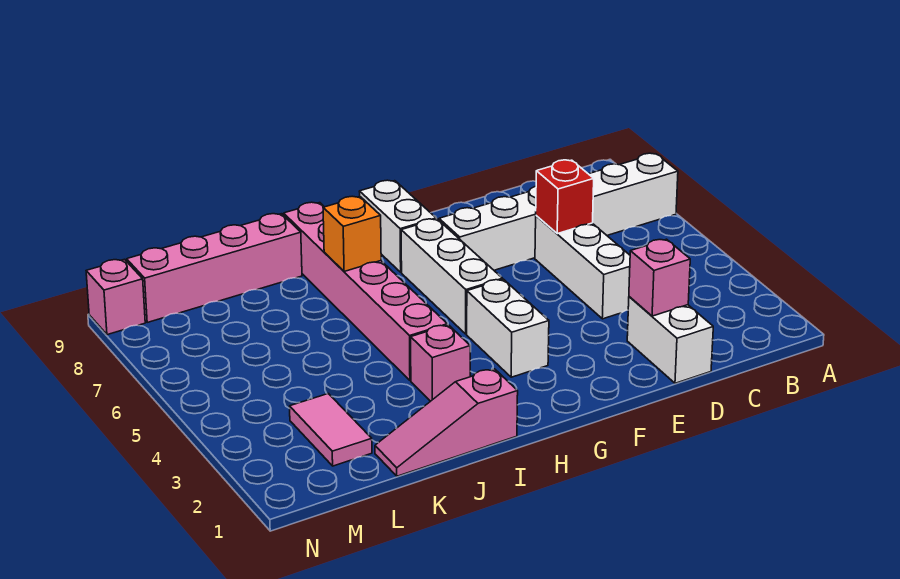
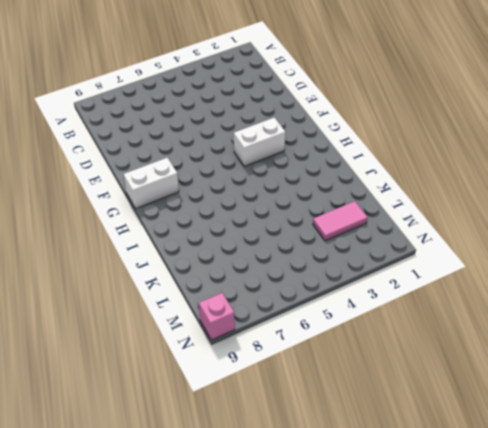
none -> white brick A7:F7 level 1
none -> white brick D1:D2 level 1
none -> white brick D4:D6 level 1

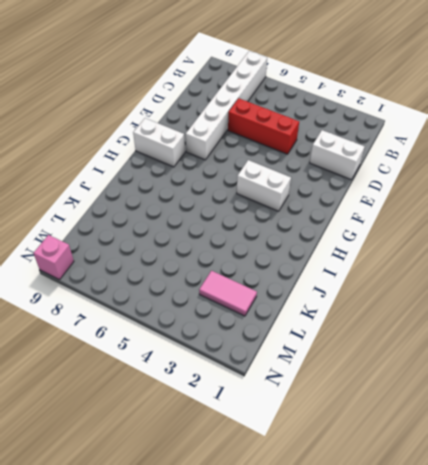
red brick D4:D6 level 1 -> white brick D4:D6 level 1
none -> white brick G5:G7 level 1
none -> pink slope I1:K1 level 1 top I
none -> pink brick I3 level 1

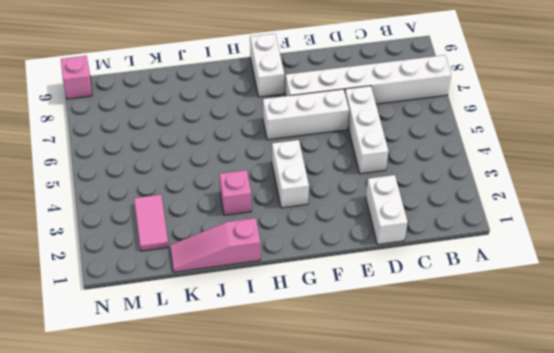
white brick E6:G6 level 1 -> white brick G5:G7 level 1
none -> pink brick I4:I9 level 1
none -> pink brick J9:M9 level 1
none -> pink brick D2 level 2

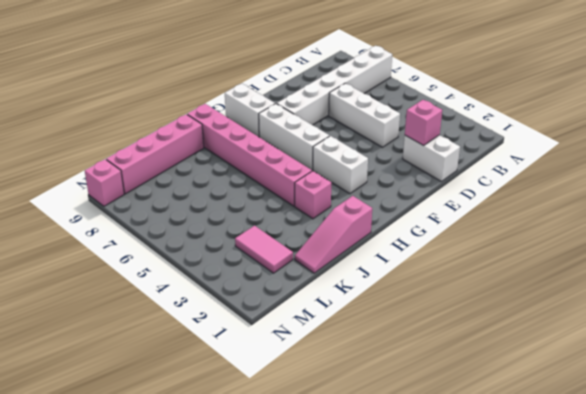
none -> red brick D6 level 2
none -> orange brick I7 level 2

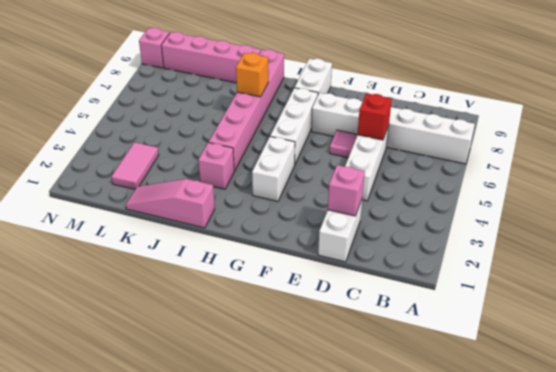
pink tile E6 level 1 -> none

